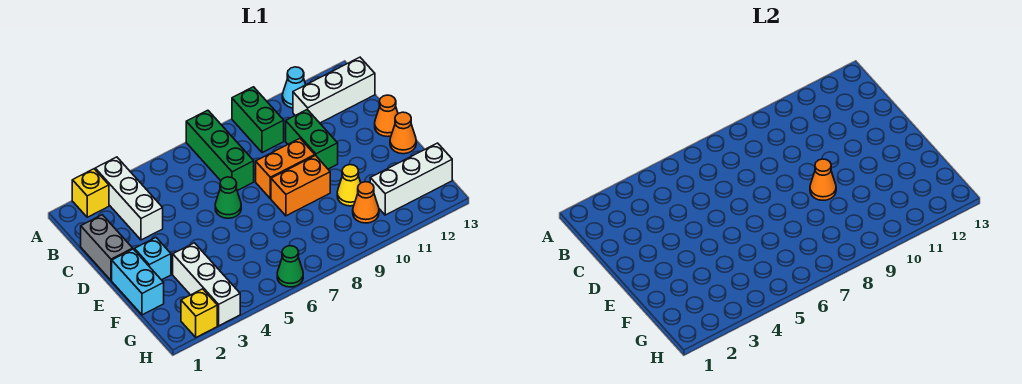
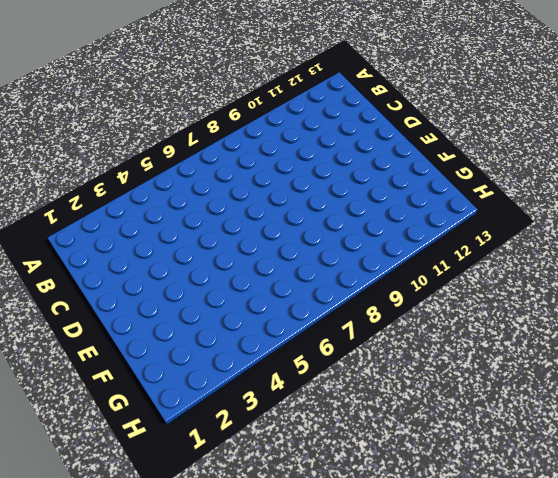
none -> yellow brick A2 level 1
none -> white brick A3:C3 level 1
none -> green brick A7:C7 level 1

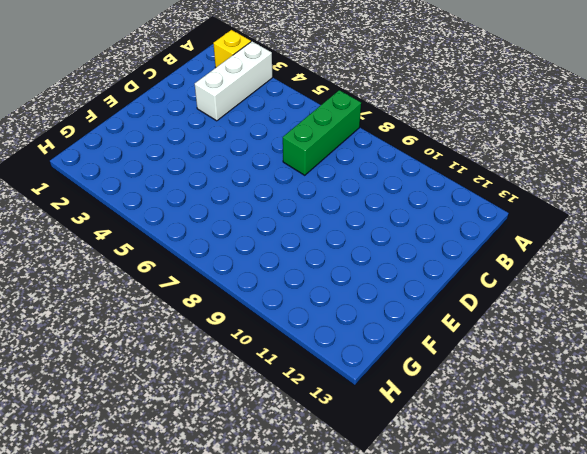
none -> green brick A9:B9 level 1
none -> cyan cone A11 level 1
none -> white brick B11:B13 level 1

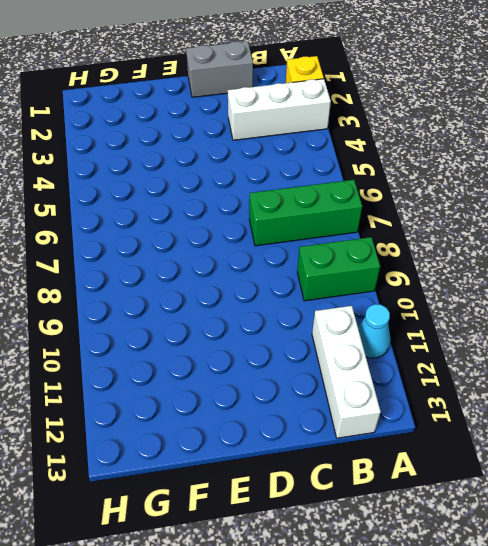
none -> green brick C10:D10 level 1
none -> green cone D6 level 1
none -> orange brick D8:D9 level 1

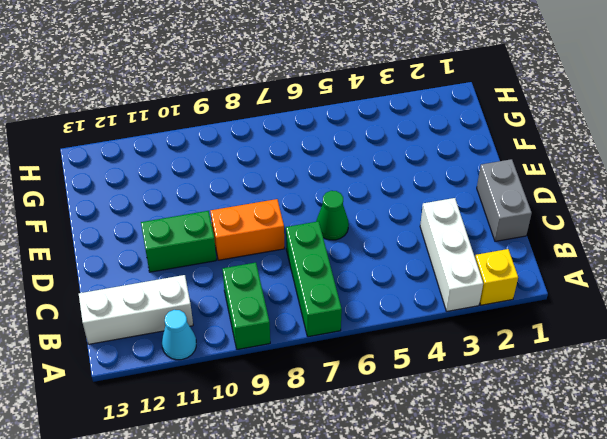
green brick D10:D11 level 1 -> green brick C10:D10 level 1
none -> orange cone D13 level 1
none -> cyan brick E1:F1 level 1
none -> cyan brick E2 level 1

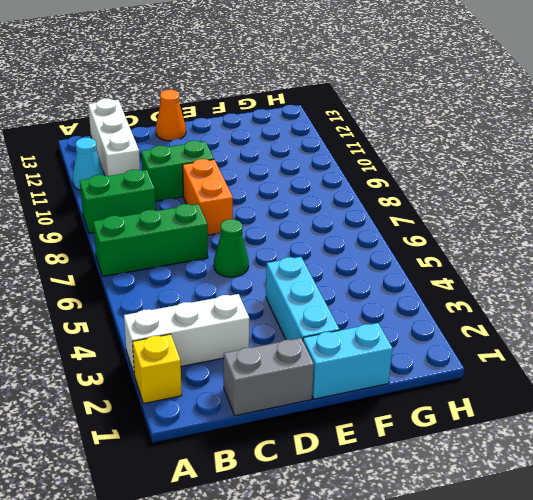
cyan brick E2:E4 level 1 -> cyan brick E2 level 1
none -> orange brick E8:E9 level 1
none -> orange cone E13 level 1
none -> white brick F3:H3 level 1

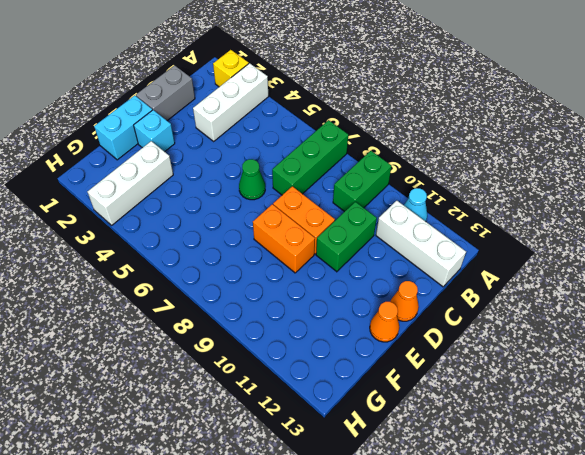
none -> yellow cone F10 level 1
none -> orange cone G10 level 1
none -> white brick G11:G13 level 1

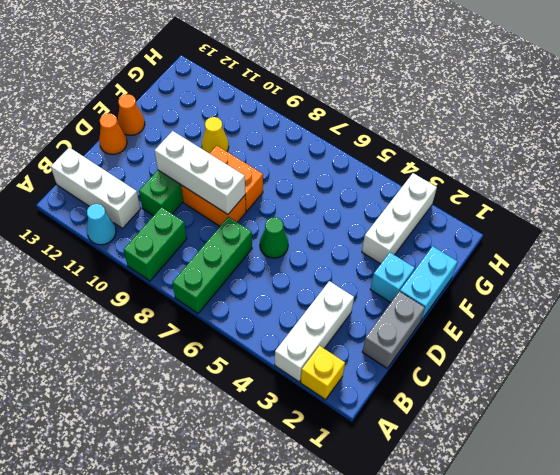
white brick D8:D10 level 2 -> white brick G11:G13 level 1
none -> orange cone G10 level 1
none -> yellow brick H2 level 1
none -> green cone H6 level 1

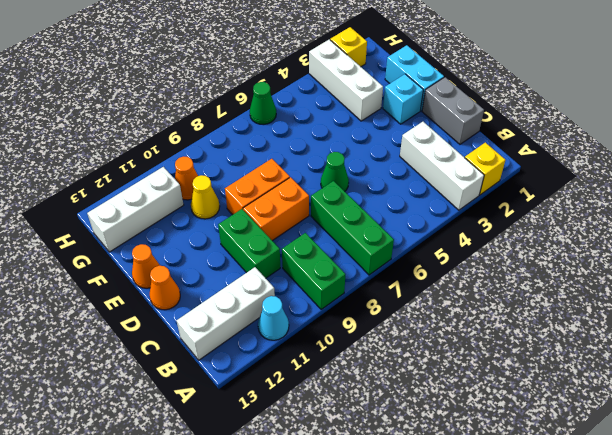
none -> orange cone E9 level 2

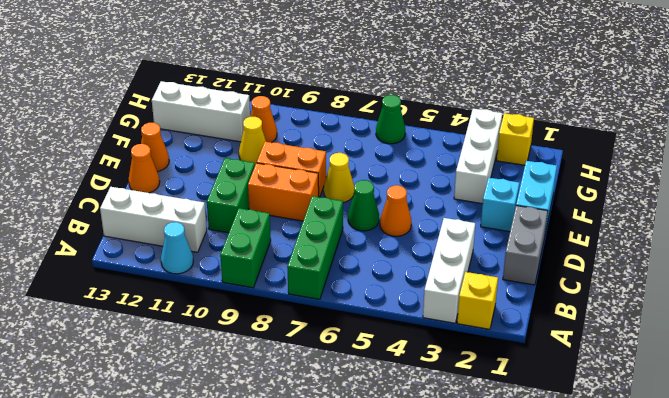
orange cone D5 level 1 -> orange cone E9 level 2
yellow cone E7 level 1 -> none

